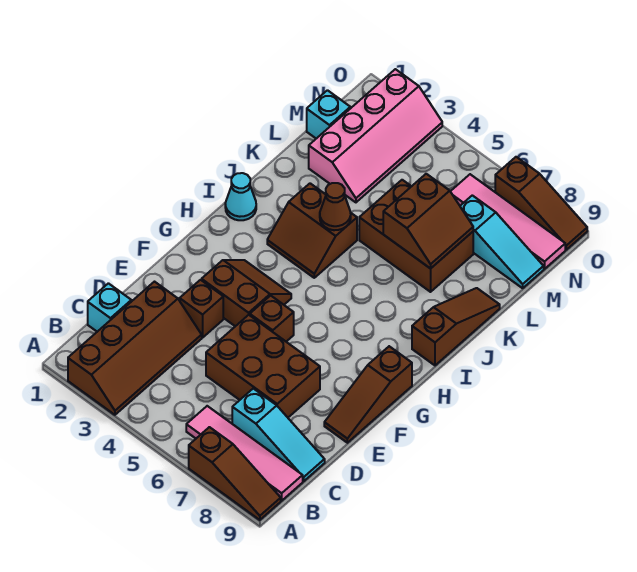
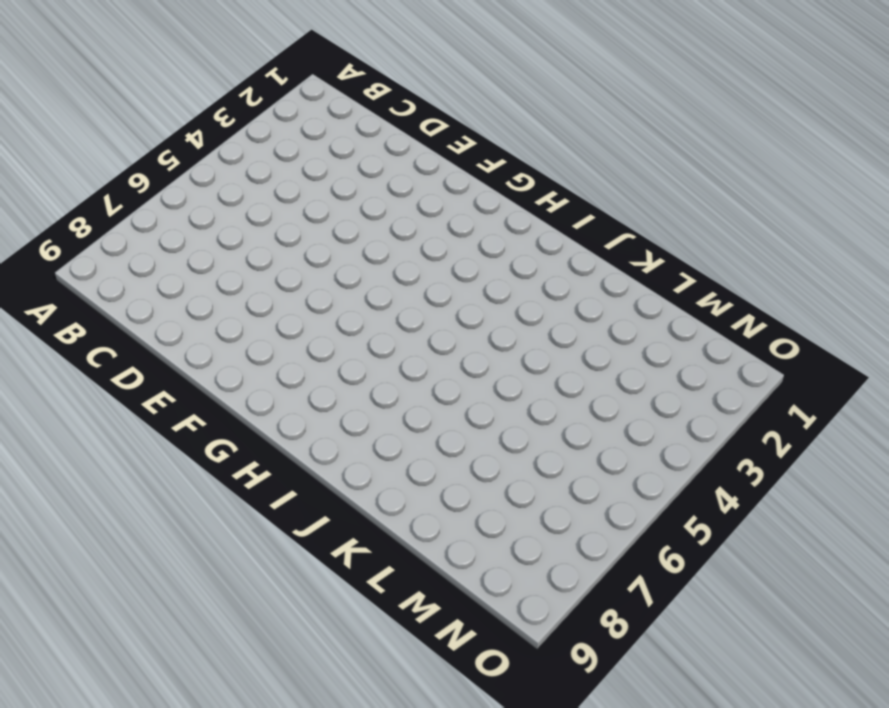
none -> brown slope A2:D3 level 1 top 2
none -> brown slope A7:A9 level 1 top 7
none -> pink tile B6:B9 level 1

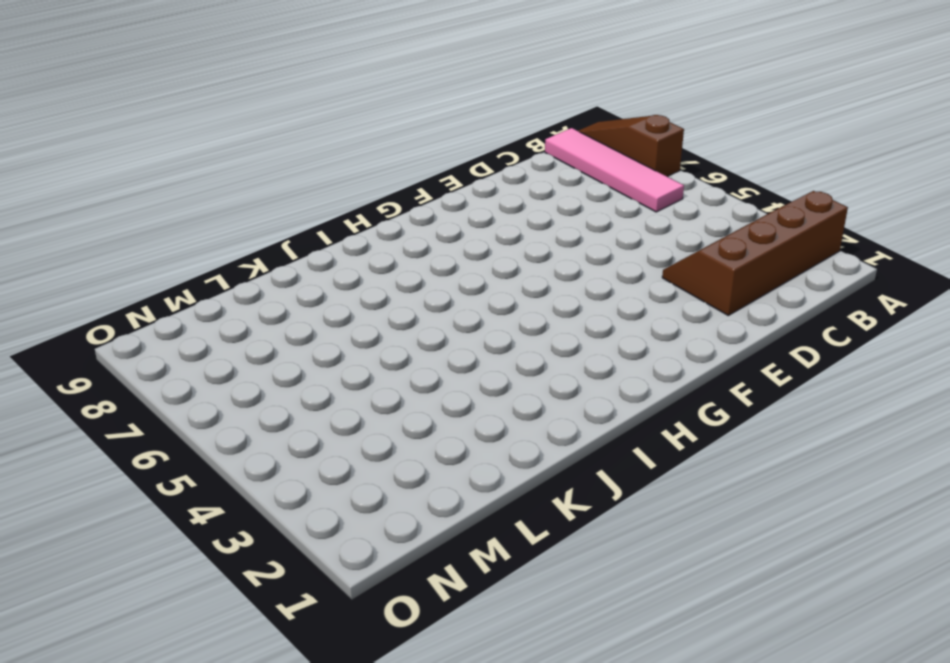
none -> cyan brick C1 level 1
none -> cyan slope C7:C9 level 1 top 7
none -> brown brick D5:E7 level 1

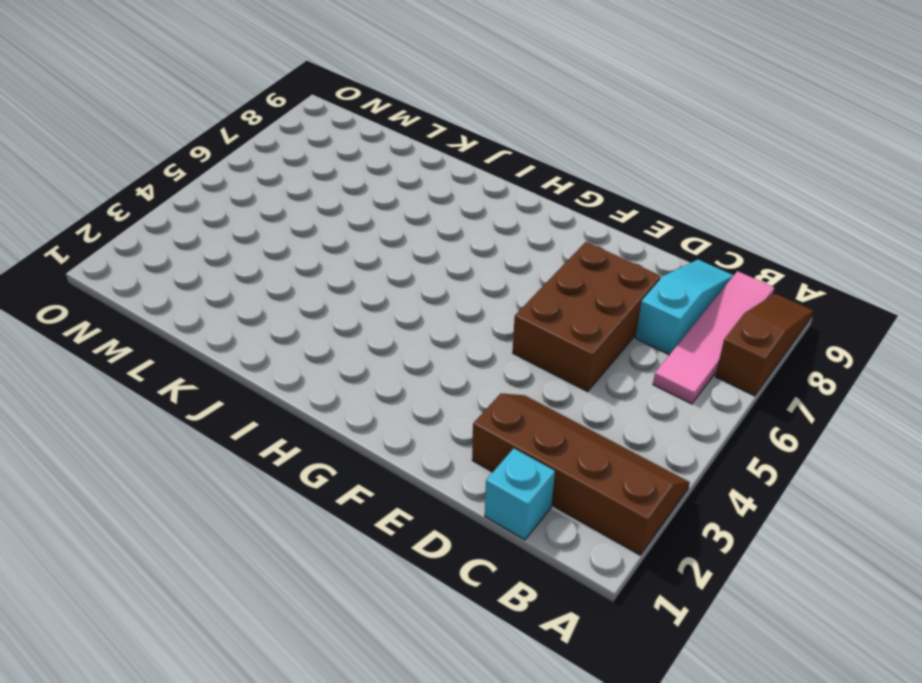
none -> brown brick E3 level 1
none -> brown slope E9:G9 level 1 top G
none -> brown slope F3:G4 level 1 top F

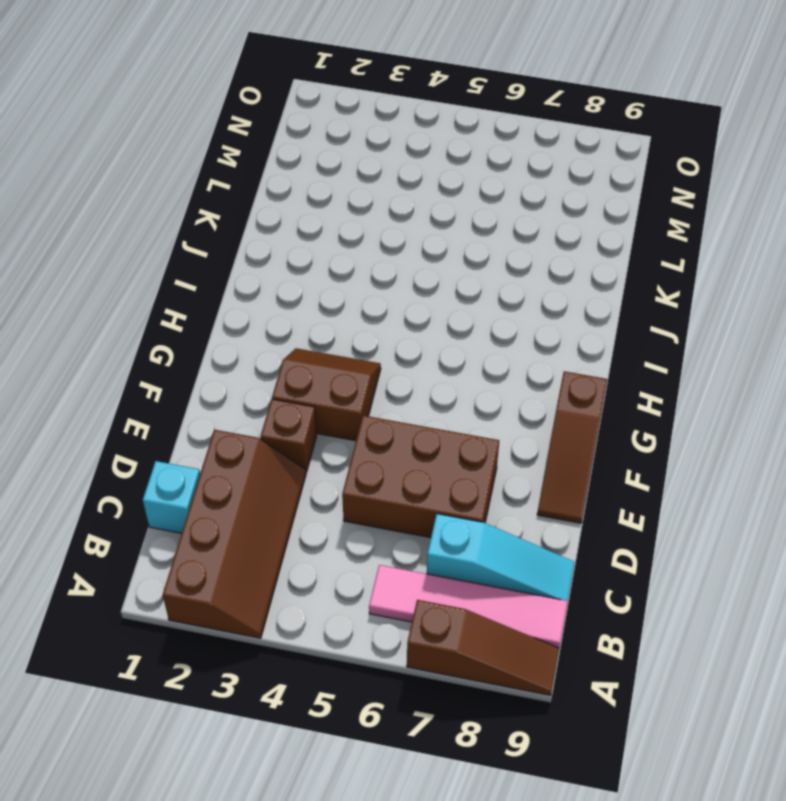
none -> brown brick F5 level 1
none -> cyan cone I1 level 1
none -> brown slope I3:J4 level 1 top J

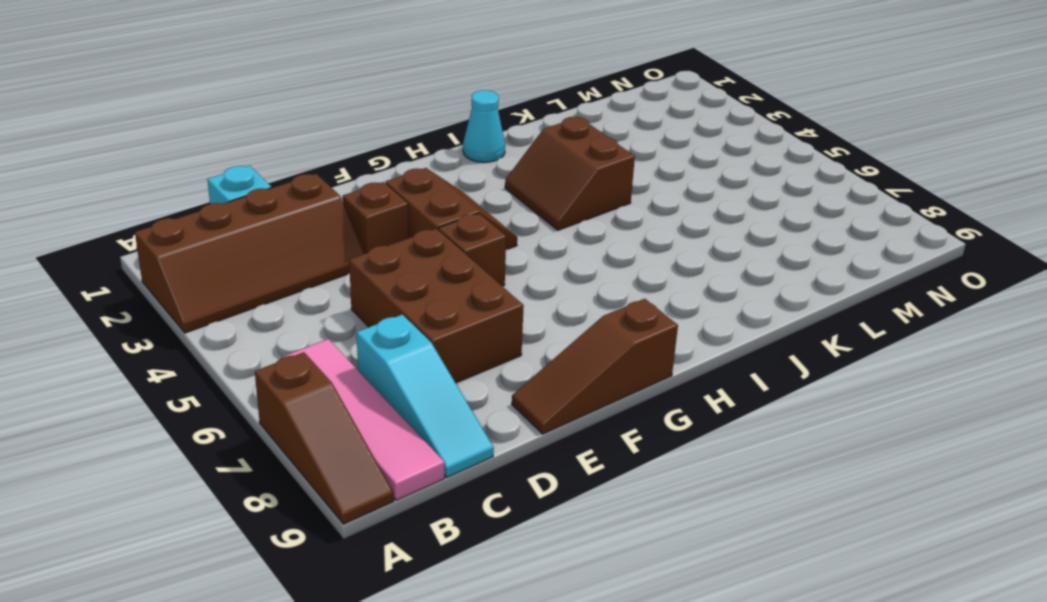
none -> brown slope I9:K9 level 1 top I
none -> brown brick K5:L7 level 1
none -> pink slope L2:O3 level 1 top 2

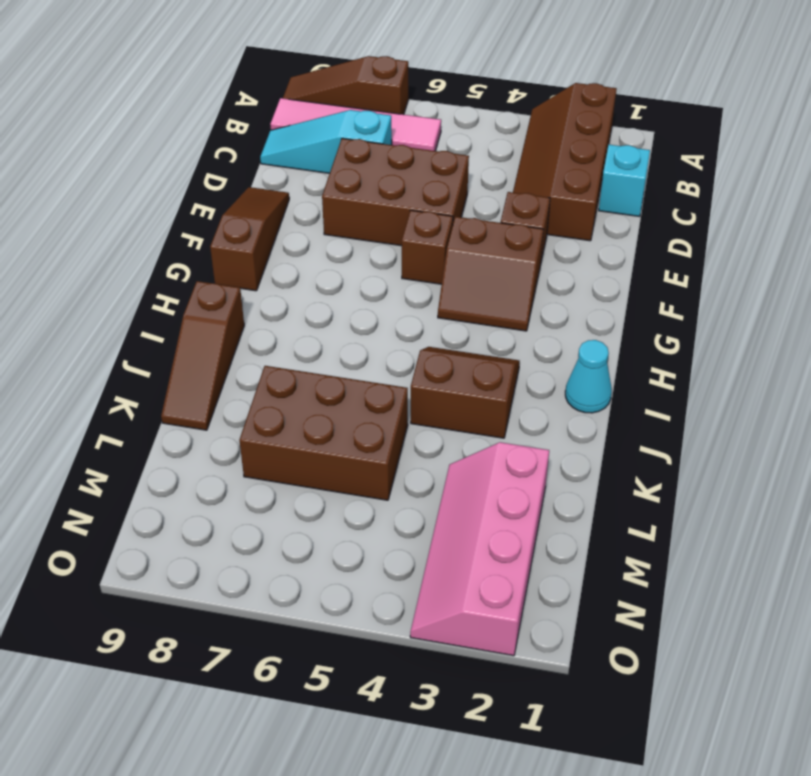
none -> cyan brick M1 level 1
none -> cyan slope M7:M9 level 1 top 7
none -> pink tile N6:N9 level 1

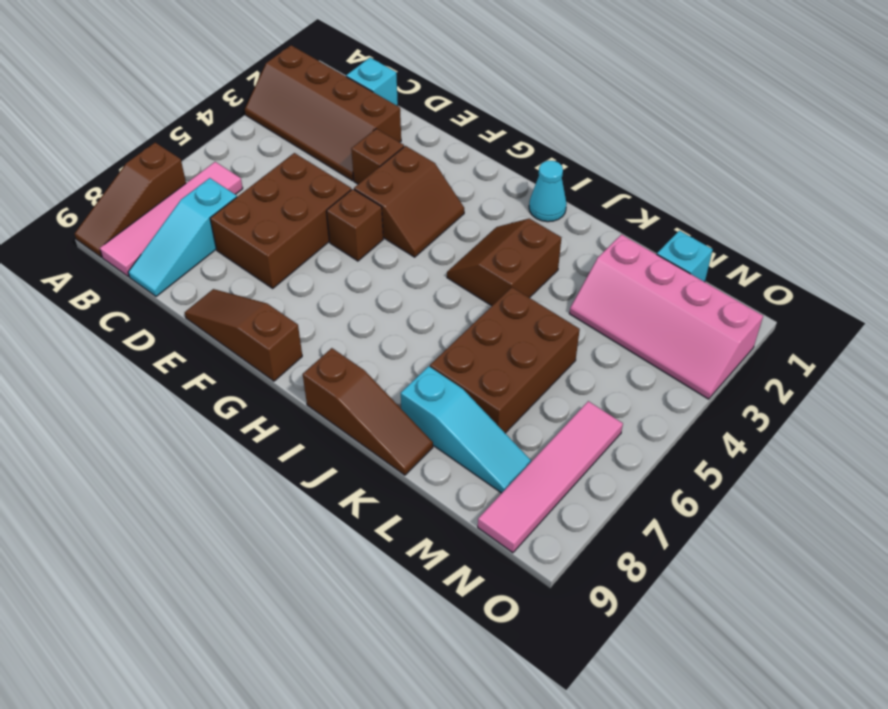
cyan slope K8:M8 level 1 top K -> cyan slope M7:M9 level 1 top 7
none -> brown slope O7:O9 level 1 top 7
none -> brown cone J4 level 2
none -> brown slope K6:L7 level 2 top 6

